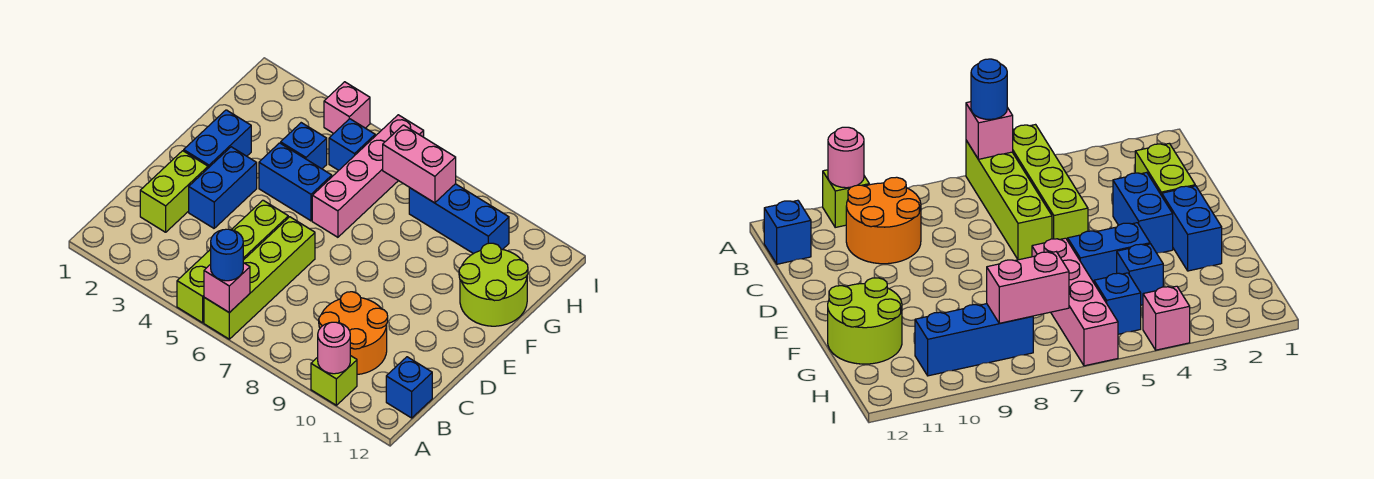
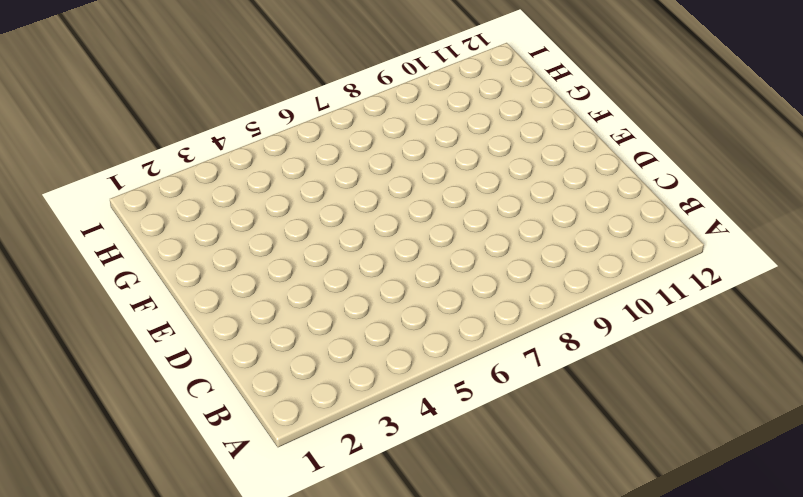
none -> lime brick A5:D5 level 1
none -> lime brick A6:D6 level 1
none -> lime brick A10 level 1

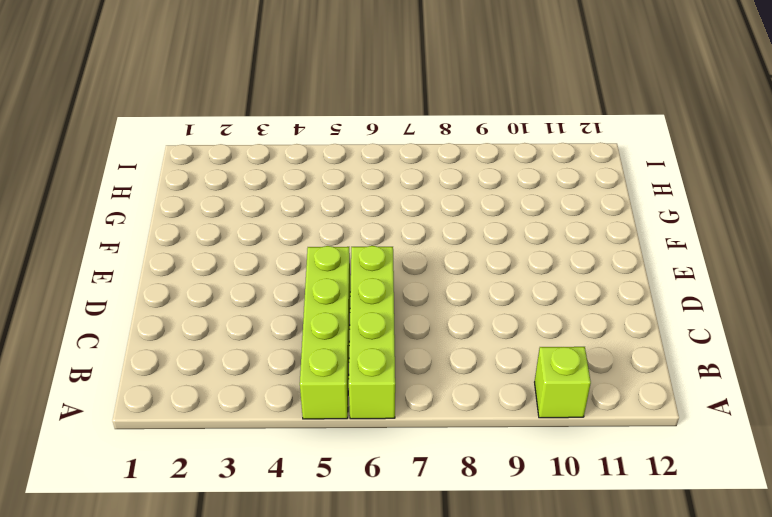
none -> orange round brick B9:C10 level 1
none -> blue brick B12 level 1
none -> lime brick C2:D2 level 1

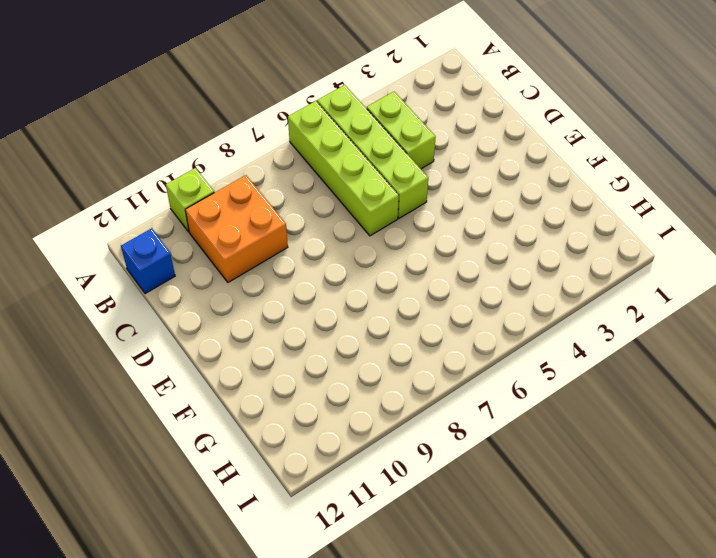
lime brick B4:C4 level 1 -> lime brick C2:D2 level 1
orange brick B9:C10 level 1 -> orange round brick B9:C10 level 1
none -> blue brick D3:E3 level 1
none -> blue brick E2:F2 level 1
none -> blue brick F4:F5 level 1

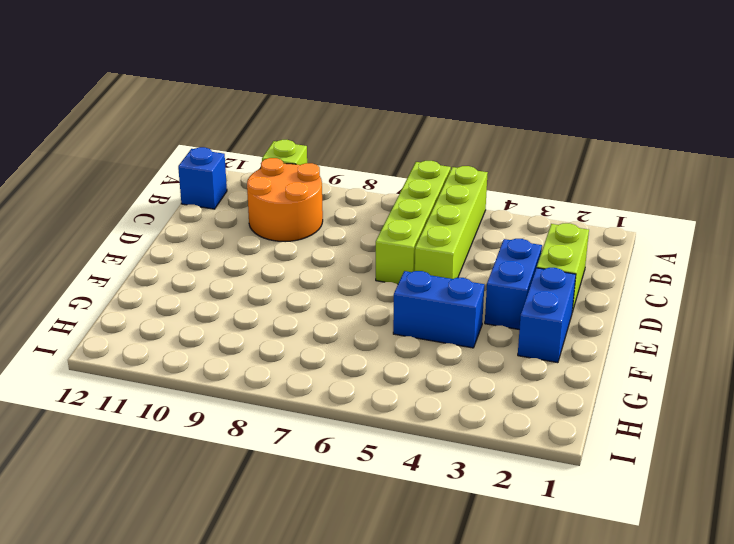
none -> pink brick F6:I6 level 1
none -> lime round brick F11:G12 level 1
none -> blue brick G4 level 1

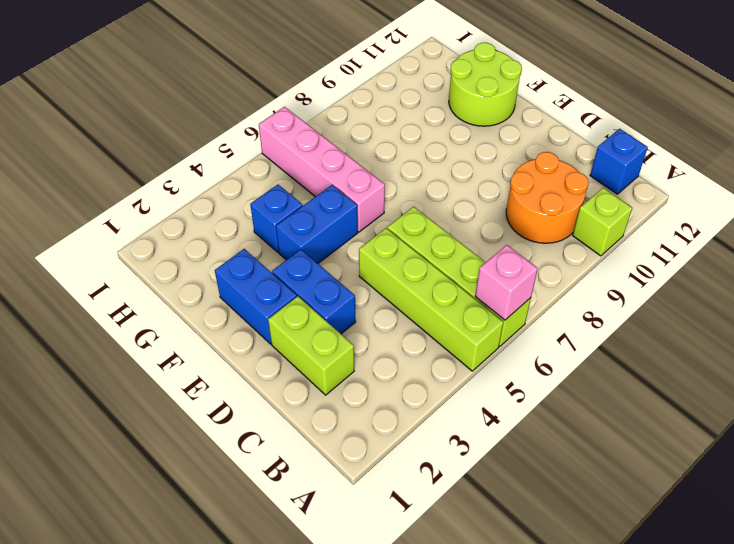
none -> blue brick H5 level 1
none -> blue brick H8:H10 level 1
none -> pink brick I4 level 1

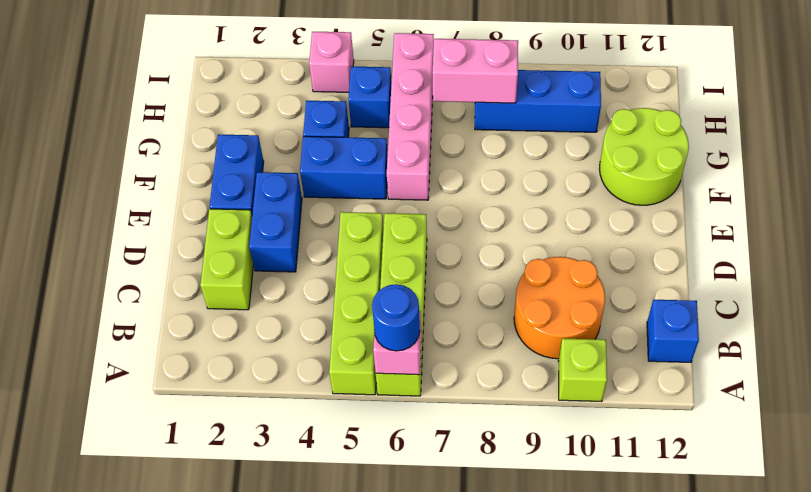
none -> pink round brick A10 level 2

